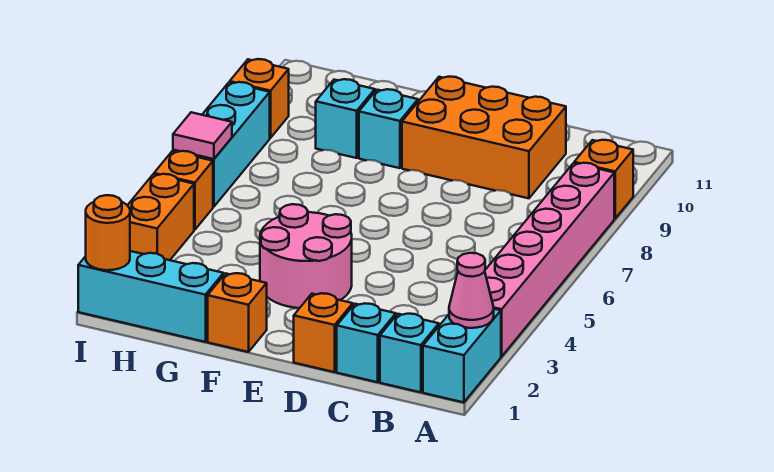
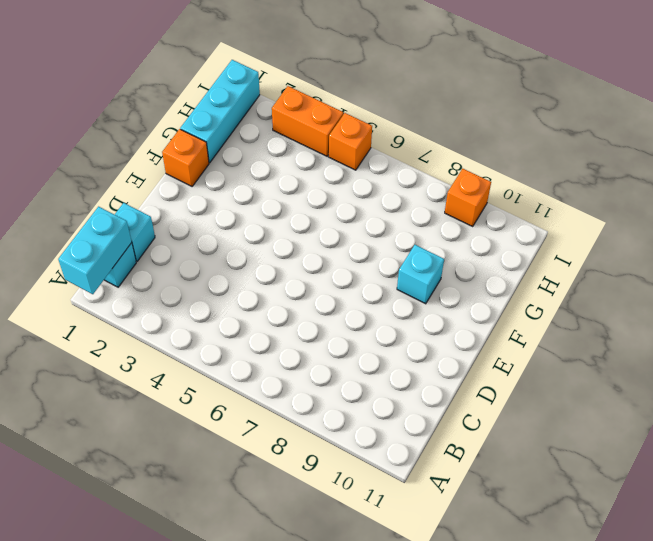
cyan brick A1:B1 level 2 -> cyan brick A1:A2 level 1
none -> pink brick A3:A8 level 1
none -> orange brick A9 level 1
none -> orange brick C9:E10 level 1

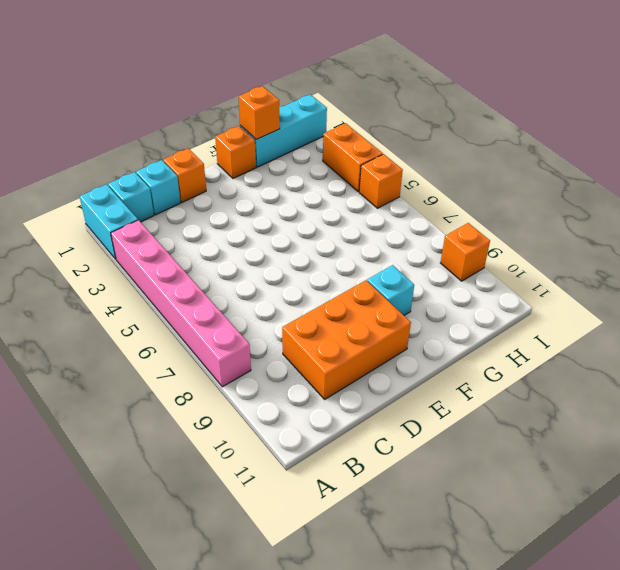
orange brick G1 level 2 -> orange brick A9 level 1
none -> pink round brick E3:F4 level 1
none -> cyan brick G9 level 1
none -> cyan brick I6:I8 level 1

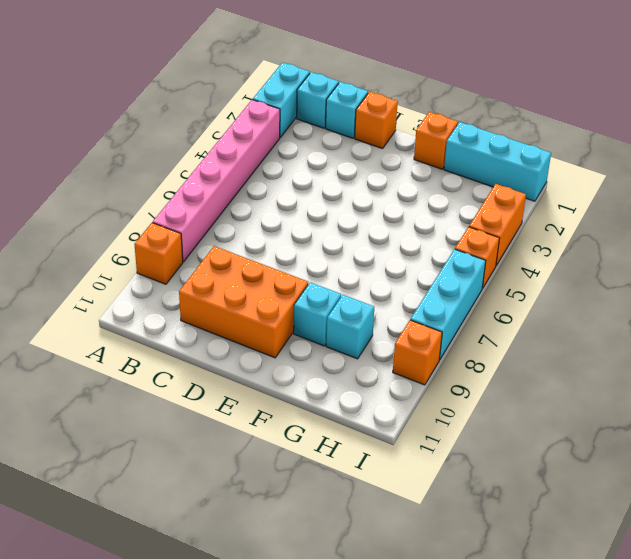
none -> pink round brick E3:F4 level 1
none -> pink cone A2 level 2
none -> orange round brick I1 level 2

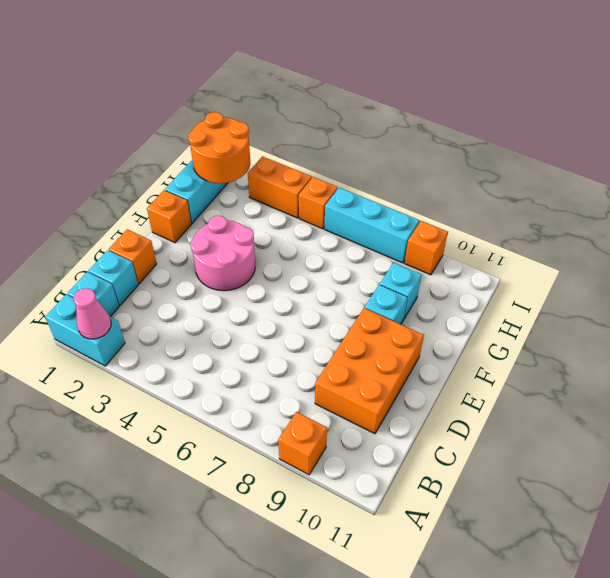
orange round brick H1:I2 level 2 -> orange round brick I1 level 2
none -> pink brick A3:A8 level 1
none -> pink tile I6 level 2

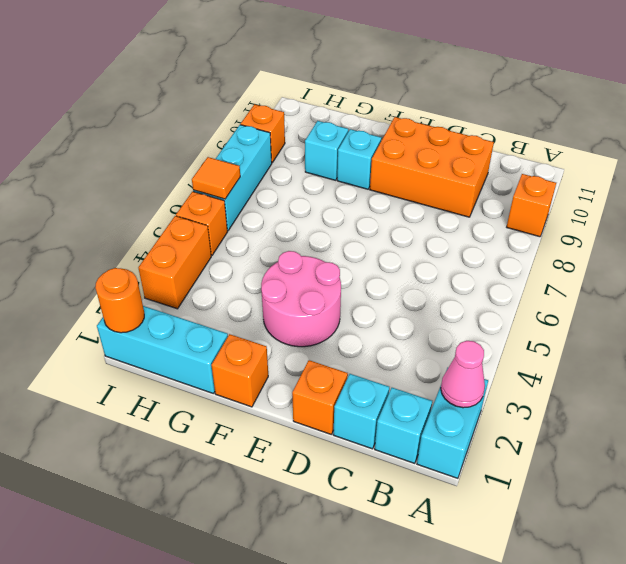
orange tile I6 level 2 -> pink tile I6 level 2
none -> pink brick A3:A8 level 1

